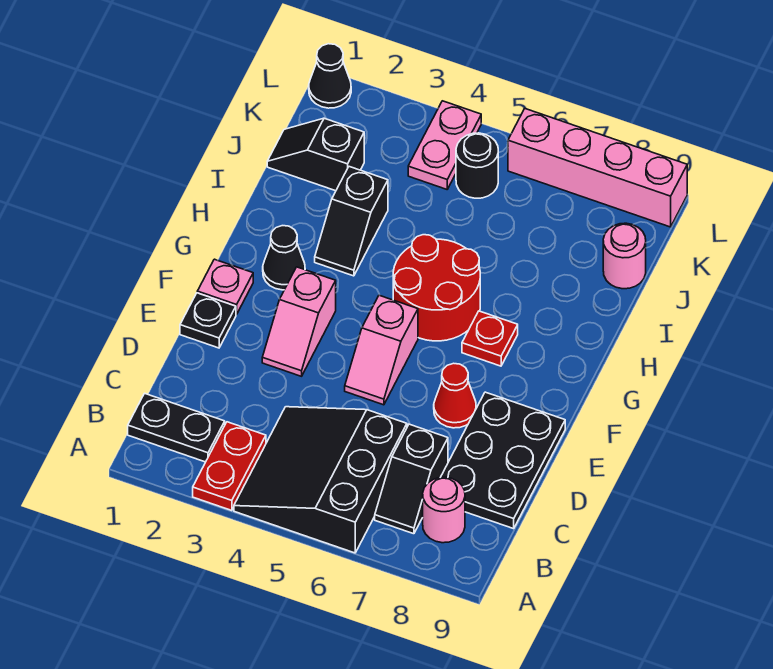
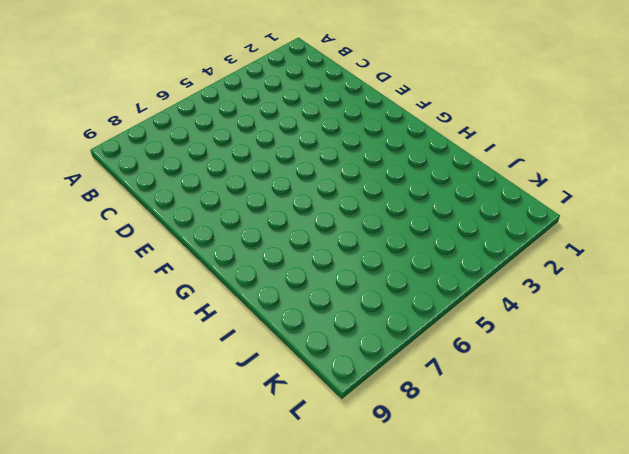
none -> red plate A3:B3 level 1
none -> black slope A4:C6 level 1 top 6
none -> black plate B1:B2 level 1

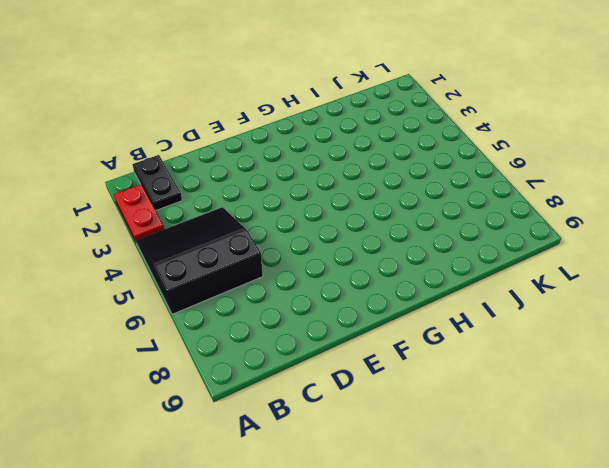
red plate A2:A3 level 1 -> red plate A3:B3 level 1
none -> black slope B7:C7 level 1 top C
none -> pink round brick B8 level 1
none -> black plate C8:E9 level 1

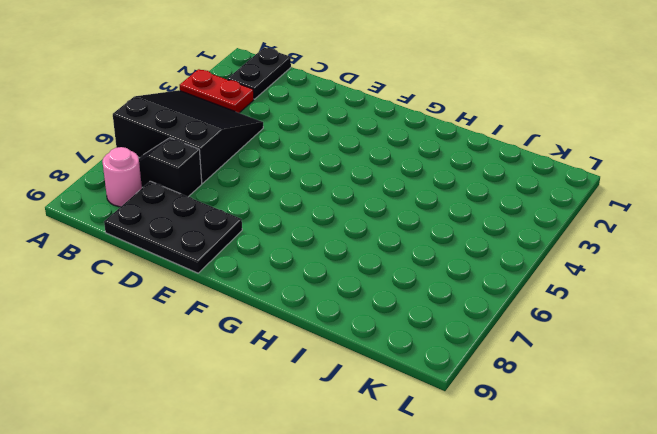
none -> black plate E1 level 1
none -> pink slope E3:F3 level 1 top F
none -> pink slope E5:F5 level 1 top F

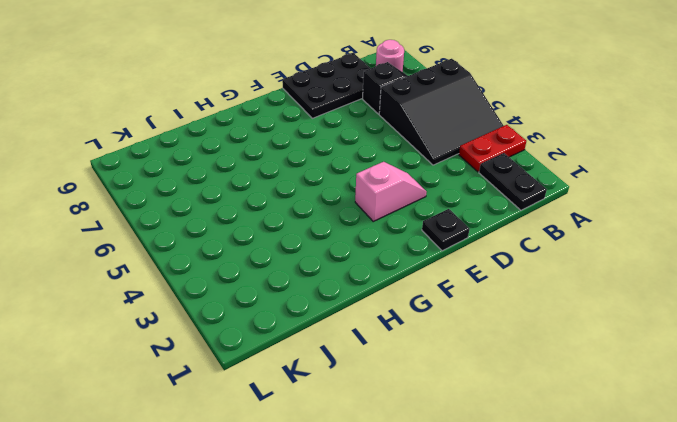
none -> pink slope E5:F5 level 1 top F
none -> red cone E7 level 1
none -> pink plate F1 level 1

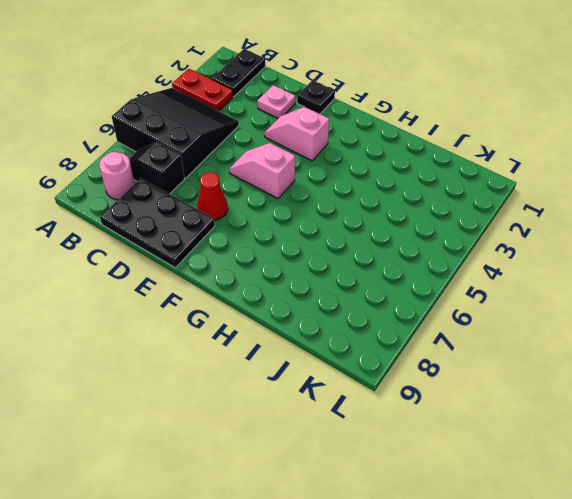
pink plate D2 level 1 -> pink plate F1 level 1
none -> black cone G2 level 1
none -> red round brick G5:H6 level 1
none -> red plate G7 level 1

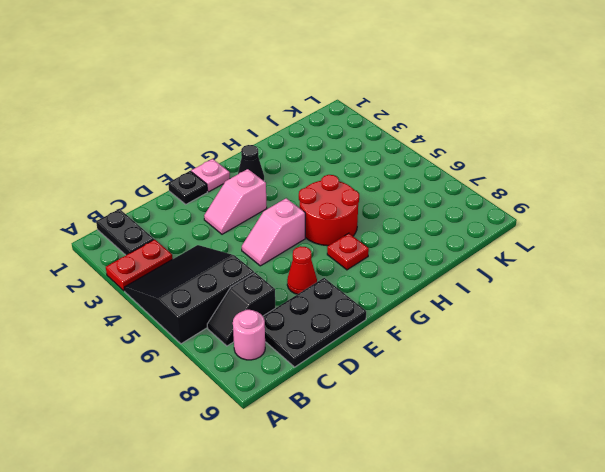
none -> black slope H3:I3 level 1 top I
none -> black slope J1:J2 level 1 top 2
none -> pink round brick J9 level 1

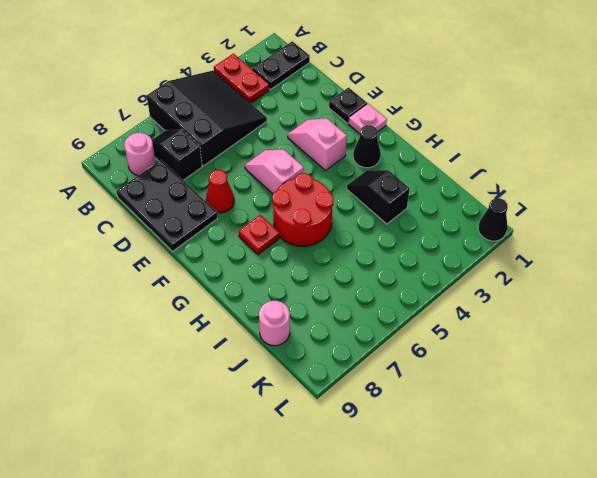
none -> black slope J1:J2 level 1 top 2
none -> pink plate K4:L4 level 1
none -> black round brick K5 level 1

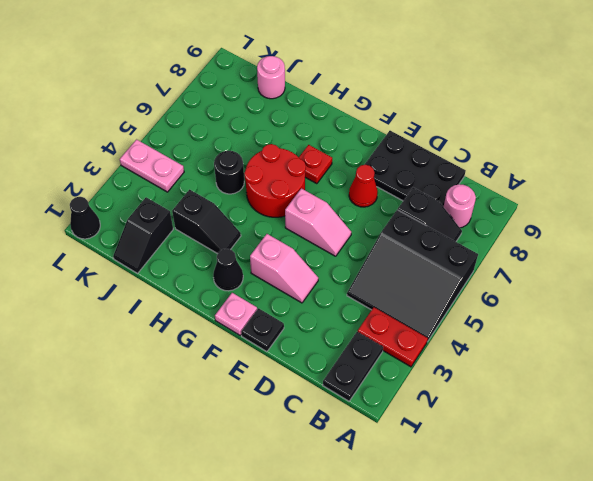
black round brick I5 level 1 -> black round brick K5 level 1
none -> pink brick L6:L9 level 1

